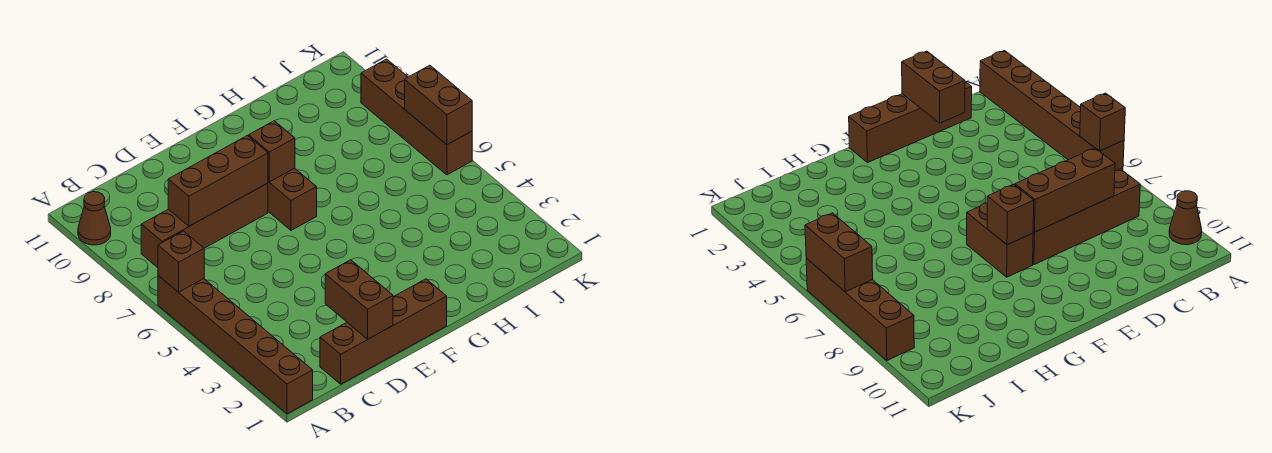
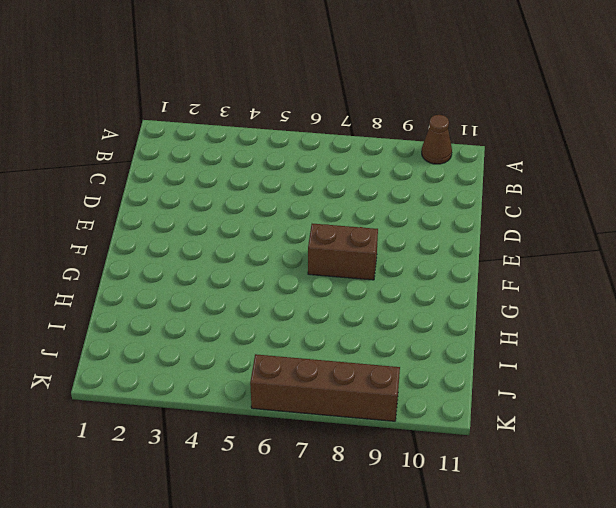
none -> brown brick A1:A6 level 1
none -> brown brick B8:E8 level 1

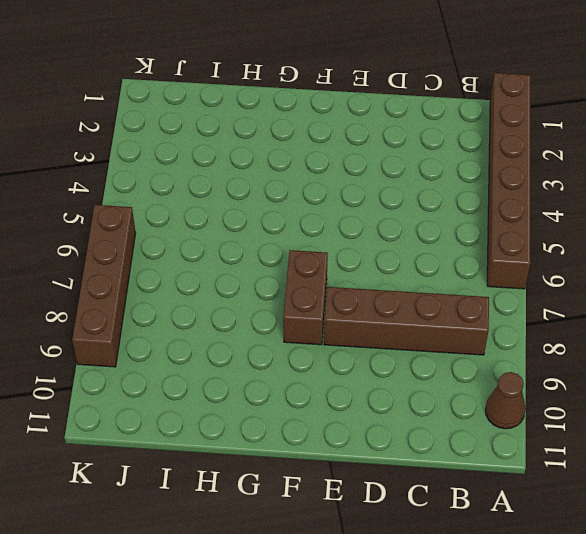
none -> brown brick C1:F1 level 1
none -> brown brick A6 level 2

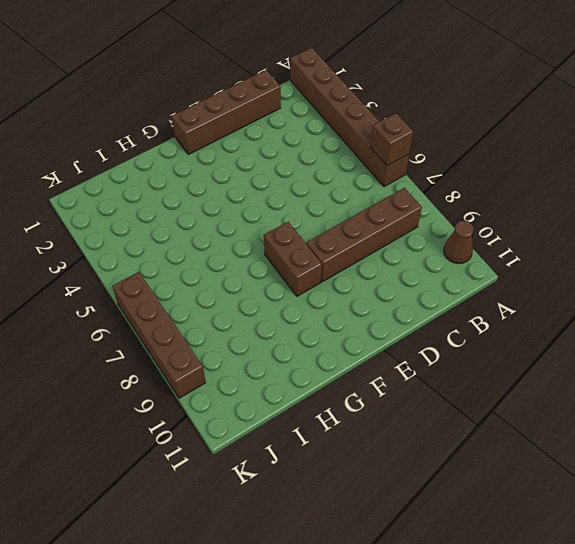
none -> brown brick C8:E8 level 2
none -> brown brick D1:D2 level 2

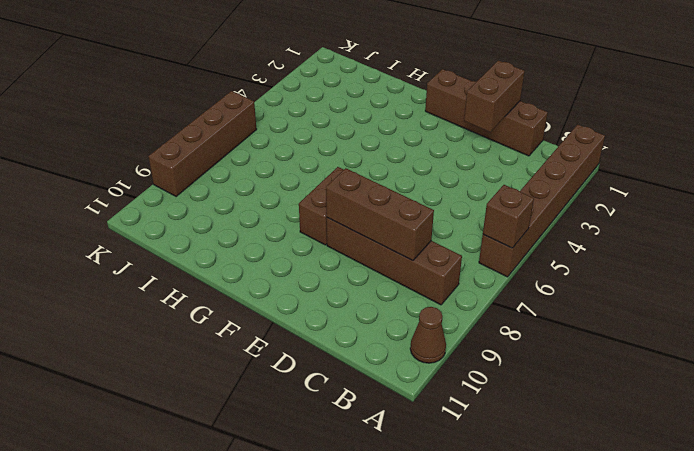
none -> brown brick F8 level 2
none -> brown brick K6:K7 level 2

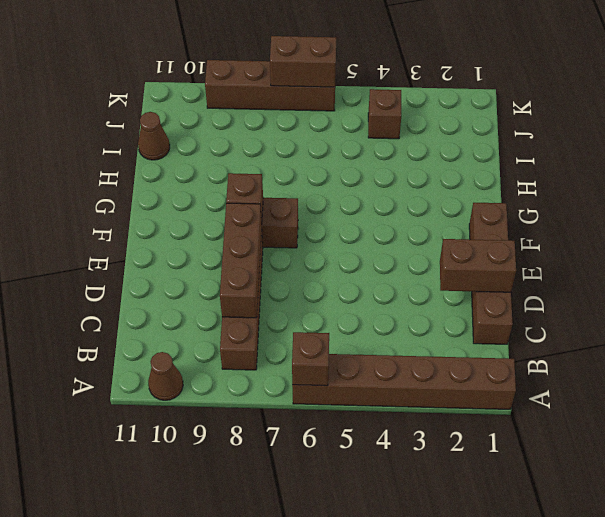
brown cone I11 level 1 -> none
brown brick J4 level 1 -> none

